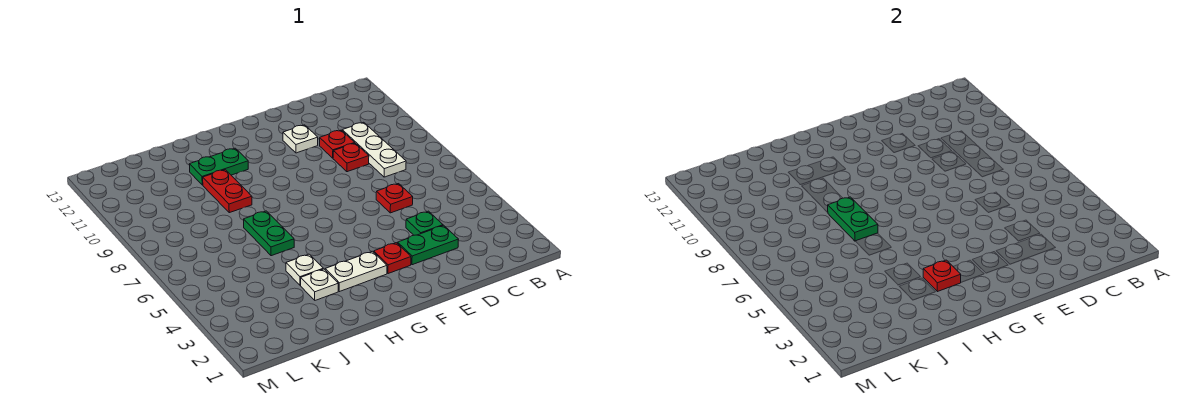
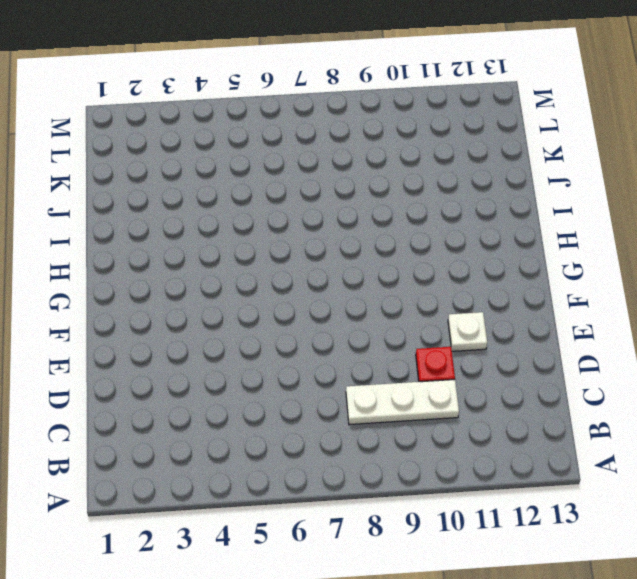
none -> green plate D3:E3 level 1
none -> green plate D4 level 1
none -> red plate D6 level 1

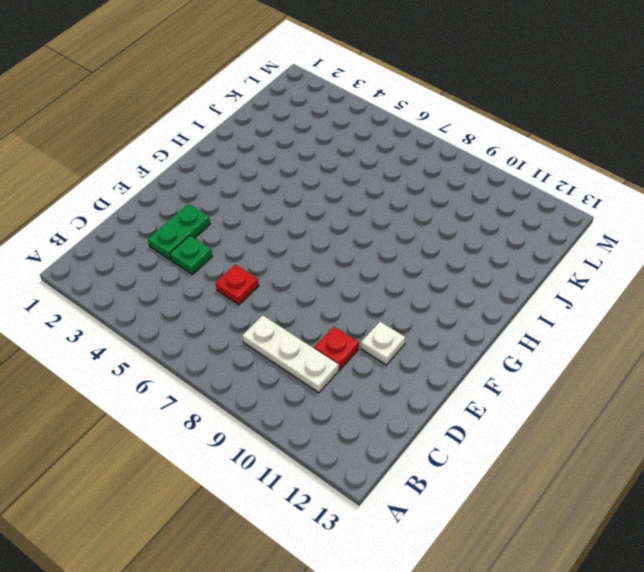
none -> red plate D9 level 1
none -> red plate F3 level 1
none -> white plate G3:H3 level 1

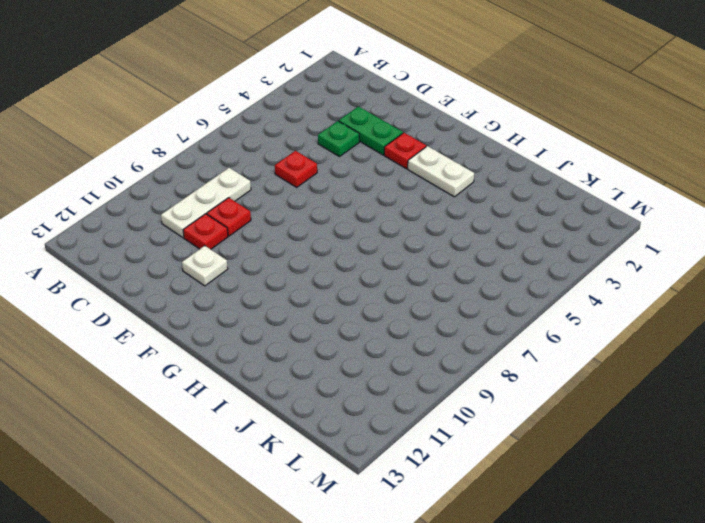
none -> green plate H11:I11 level 1
none -> white plate I3 level 1
none -> white plate I4 level 1

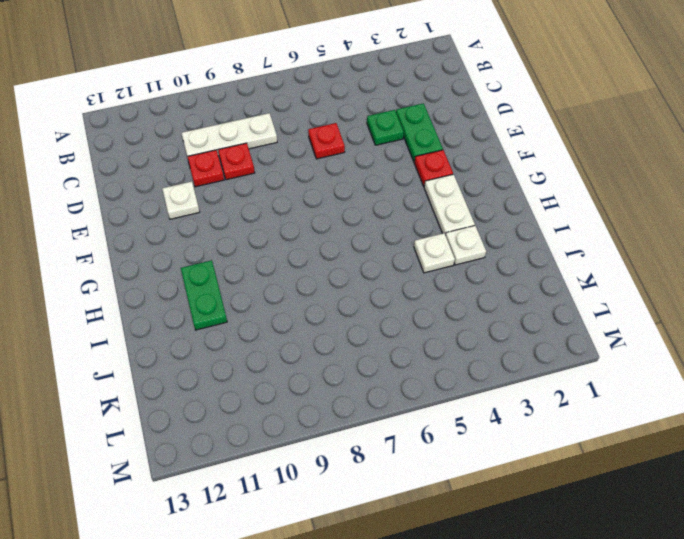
none -> green plate I6:I7 level 1
none -> red plate I9:I10 level 1
none -> red plate H3 level 2

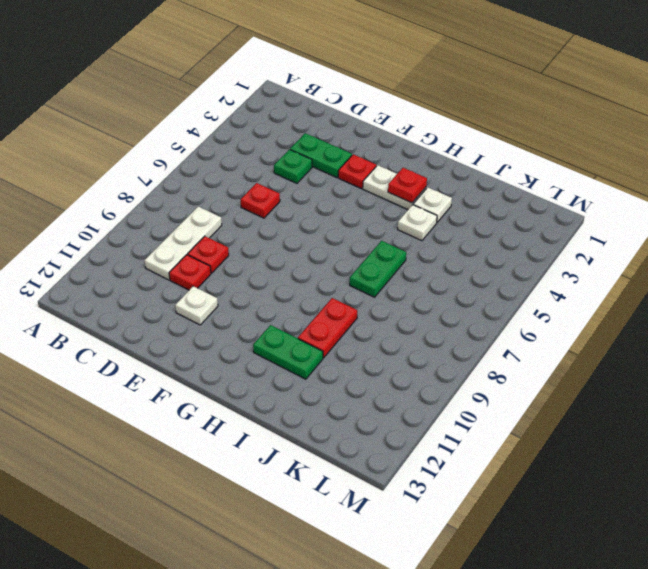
none -> green plate I7:I8 level 2

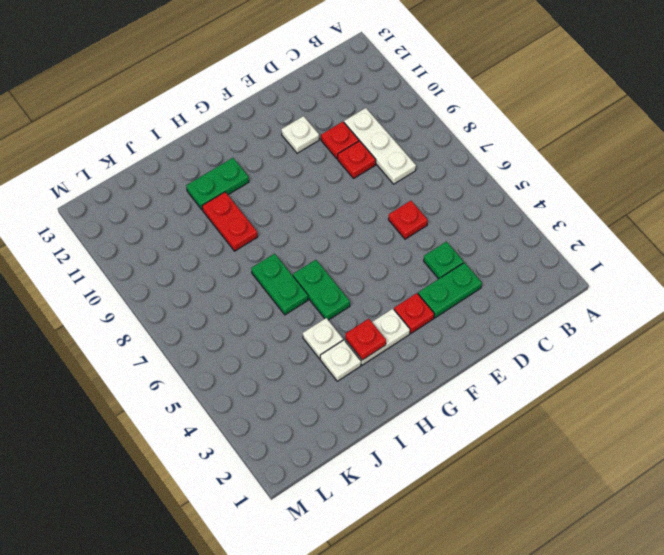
green plate H5:H6 level 1 -> green plate I7:I8 level 2

